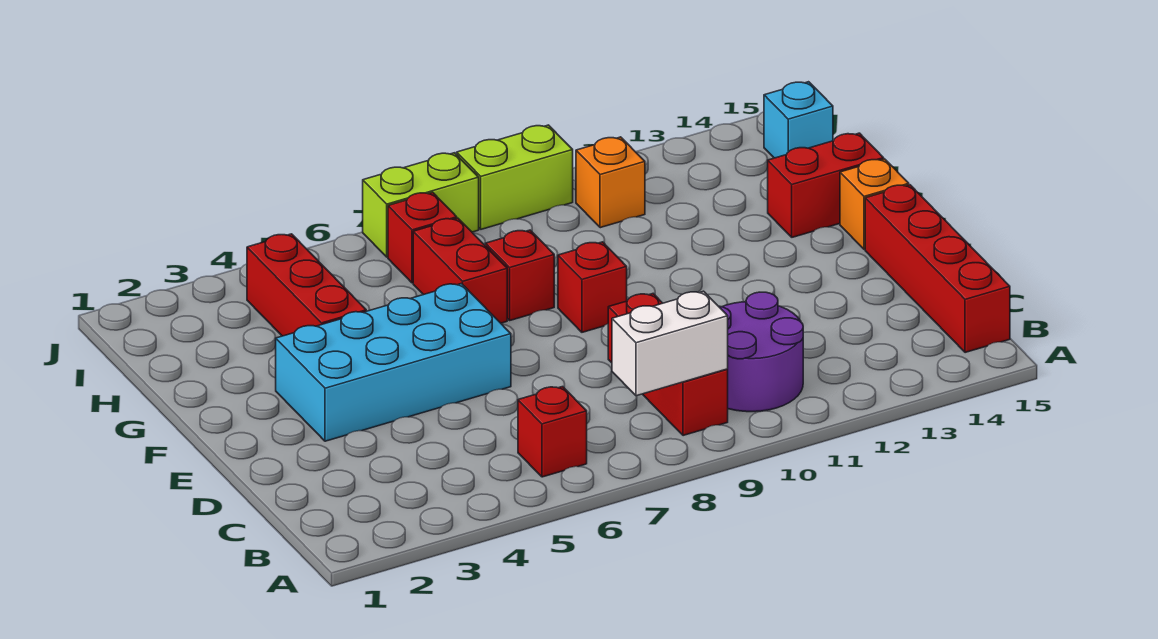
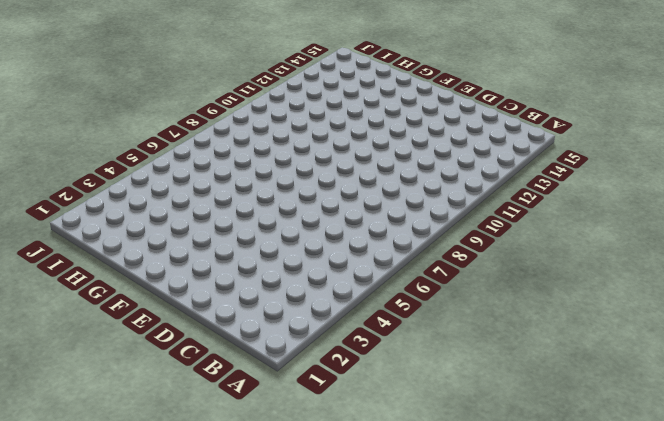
none -> red brick B6 level 1
none -> red brick B9:D9 level 1
none -> purple round brick B10:C11 level 1

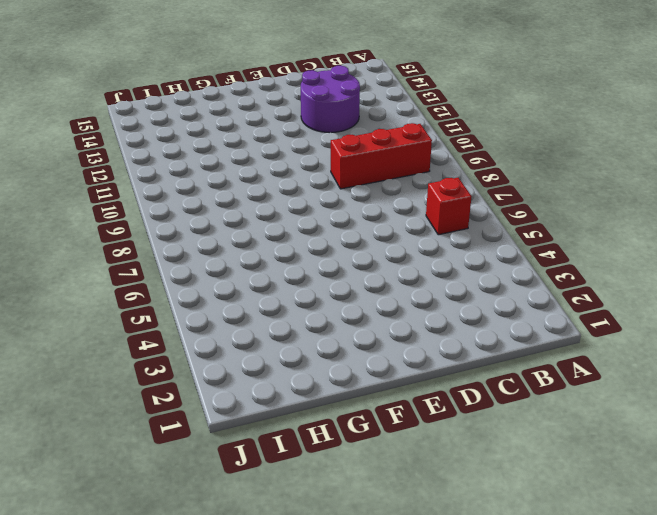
purple round brick C12:D13 level 1 -> purple round brick B10:C11 level 1
none -> red brick B15:E15 level 1
none -> cyan brick E3:F6 level 1
none -> red brick F9 level 1

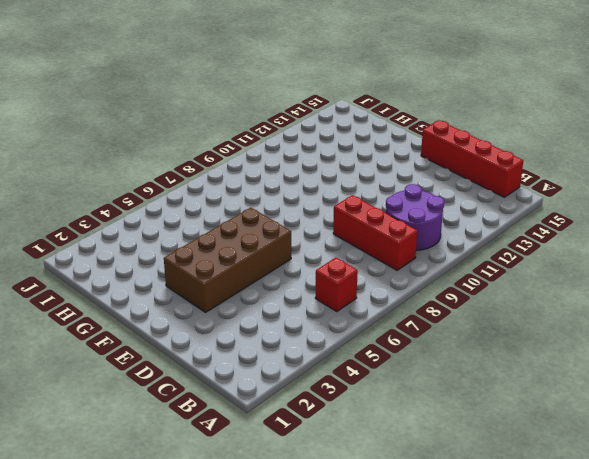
brown brick E3:F6 level 1 -> cyan brick E3:F6 level 1
none -> red brick F9 level 1
none -> orange brick F15 level 1
none -> red brick G4:I4 level 1

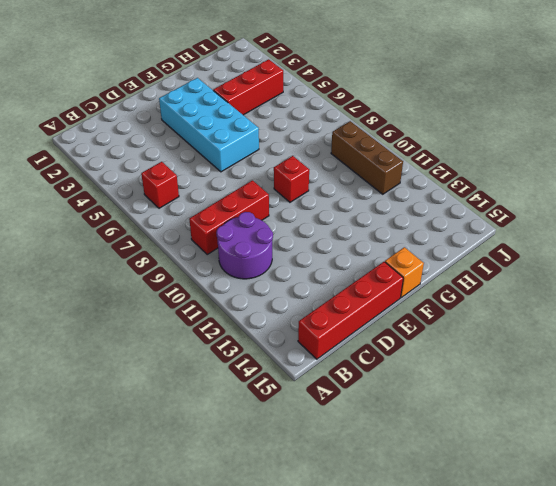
brown brick I9:I11 level 1 -> orange brick I11 level 1
none -> red brick G7:H7 level 1
none -> red brick G8 level 1
none -> red brick G14:G15 level 1

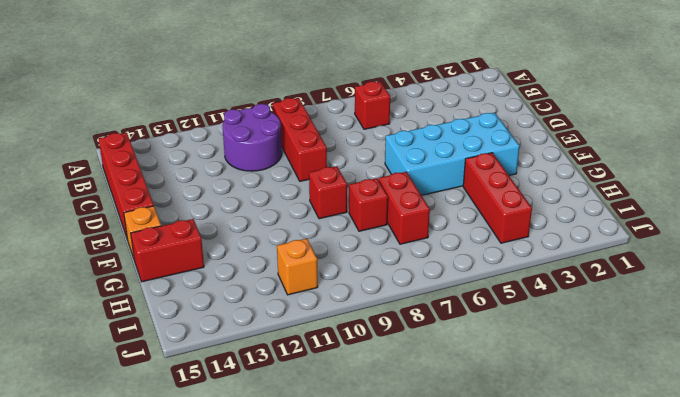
none -> red brick I7 level 1
none -> cyan brick I15 level 1
none -> lime brick J7:J8 level 1

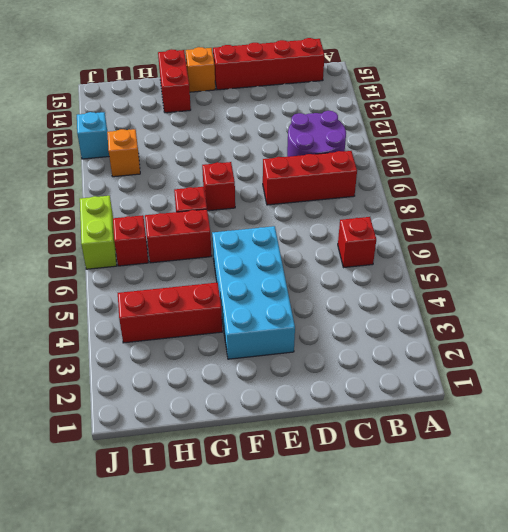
cyan brick J12 level 1 -> cyan brick I15 level 1
none -> lime brick J9:J10 level 1
none -> white brick B8:B9 level 2

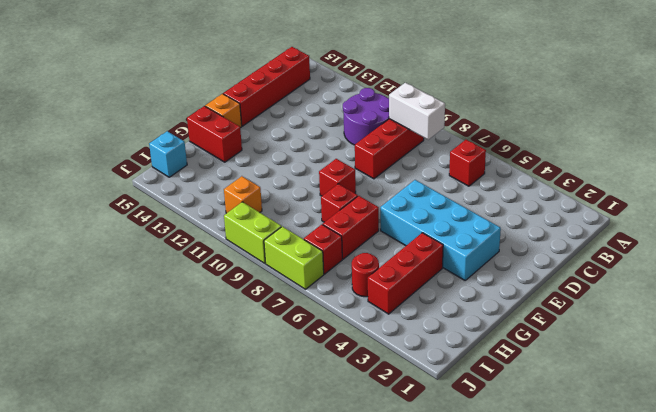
red round brick I5 level 1 -> none

